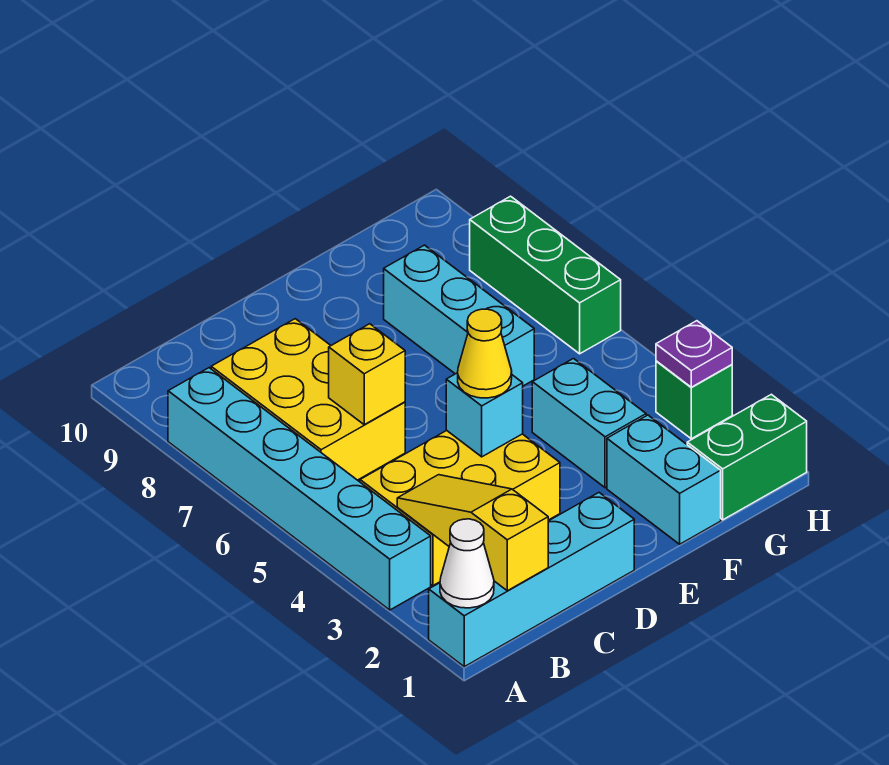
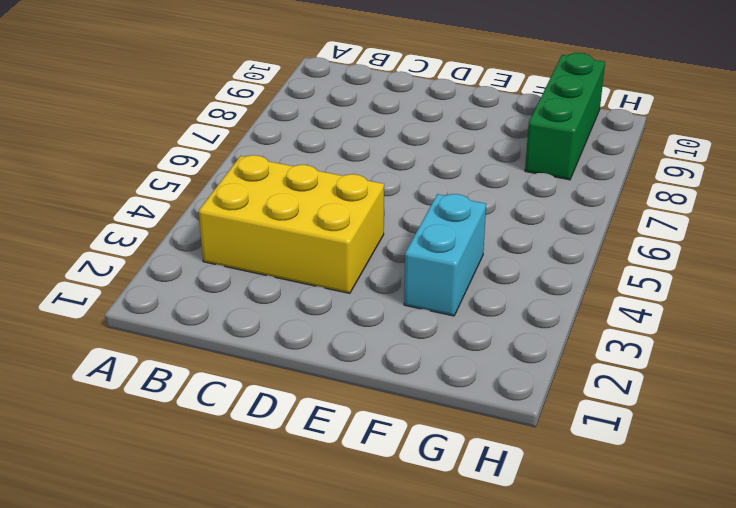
green brick G8:G10 level 1 -> green brick H6:H8 level 1
none -> cyan brick A1:D1 level 1
none -> cyan brick A3:A8 level 1
none -> yellow brick B6:C8 level 1

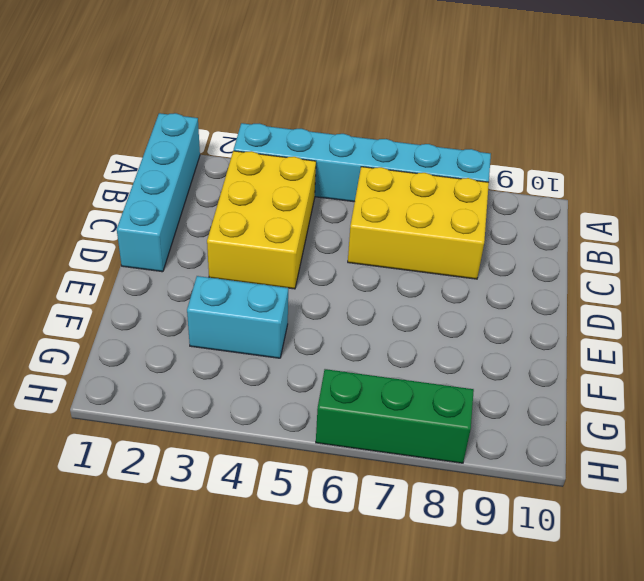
none -> cyan brick F1:F2 level 1
none -> cyan brick F6:F8 level 1
none -> green brick G1:H1 level 1

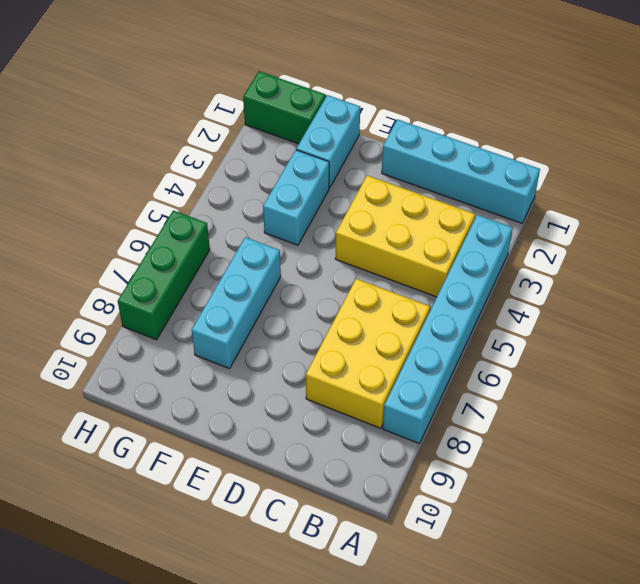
none -> green brick H3 level 1
none -> white cone A1 level 2
none -> yellow slope B1:B3 level 2 top 1

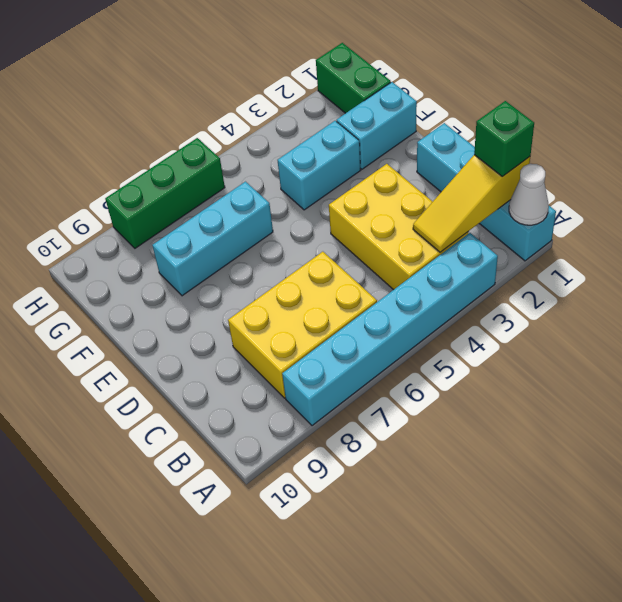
green brick B1 level 3 -> green brick H3 level 1
none -> yellow brick C6 level 2
none -> cyan brick D4 level 2
none -> purple plate H3 level 2

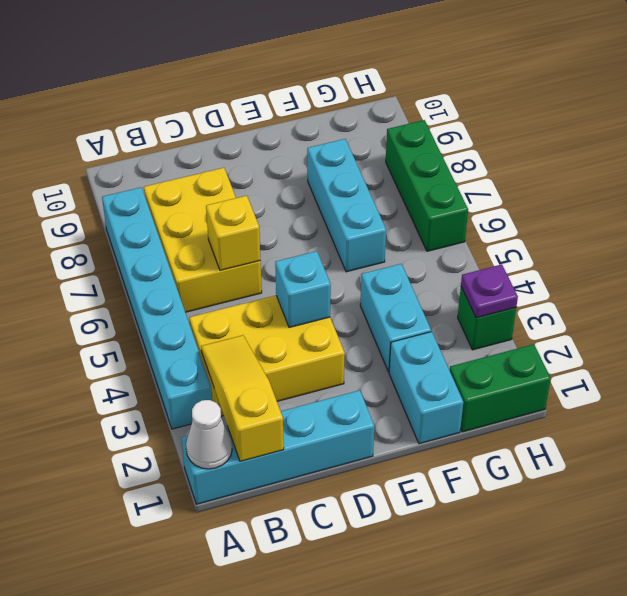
none -> yellow cone D4 level 3

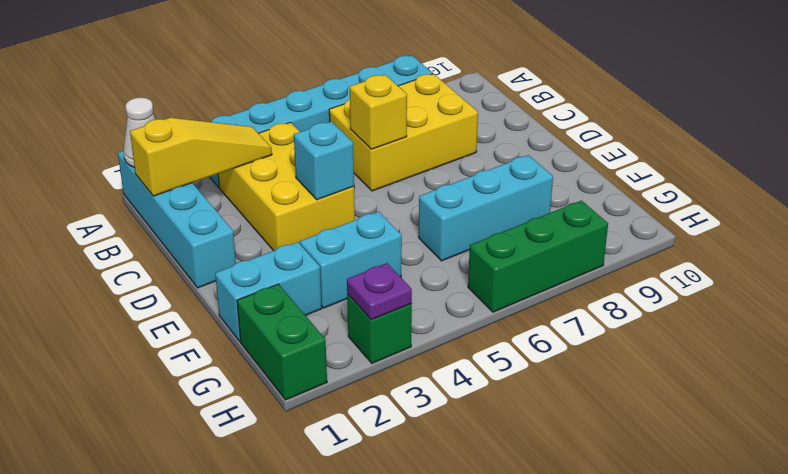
none -> yellow cone D4 level 3

